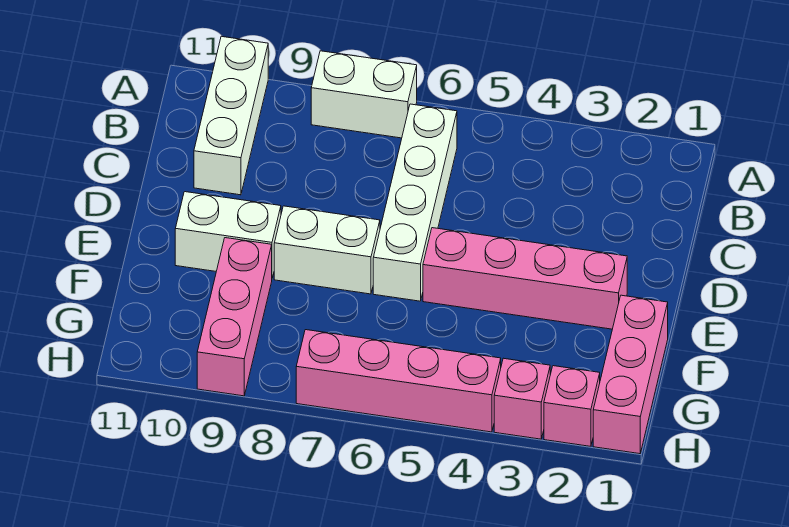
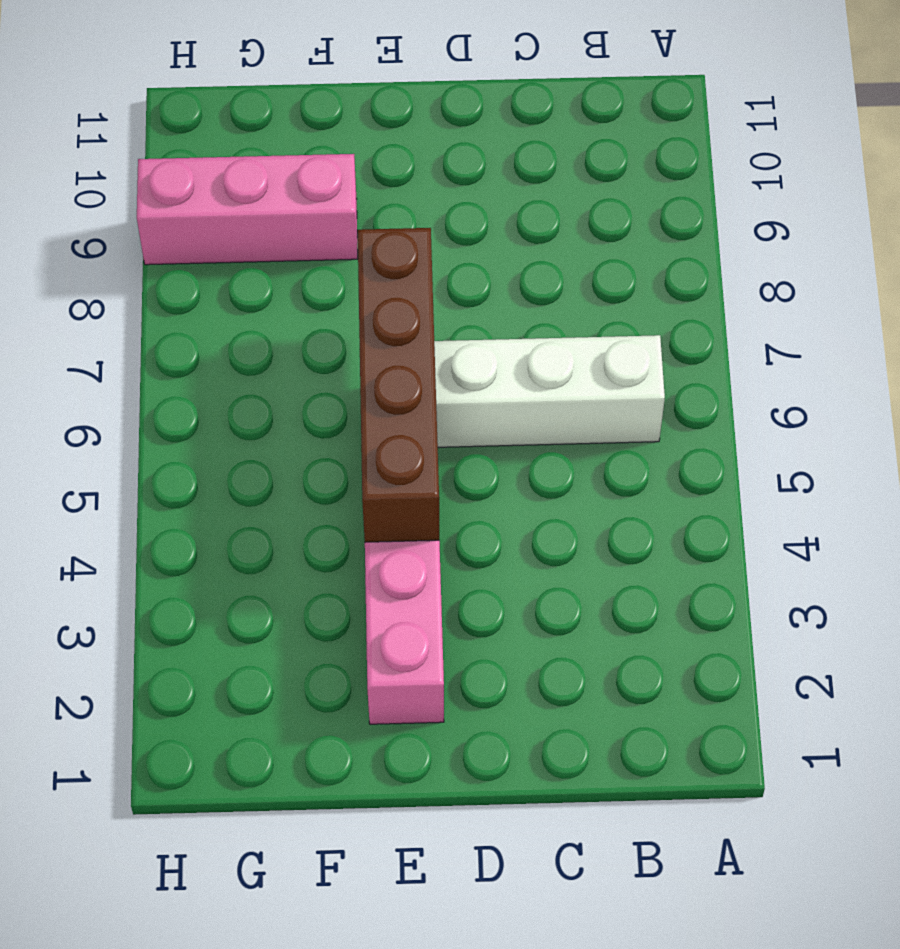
brown brick E4:E7 level 2 -> none
none -> white brick A7:A8 level 1
none -> white brick A10:C10 level 1

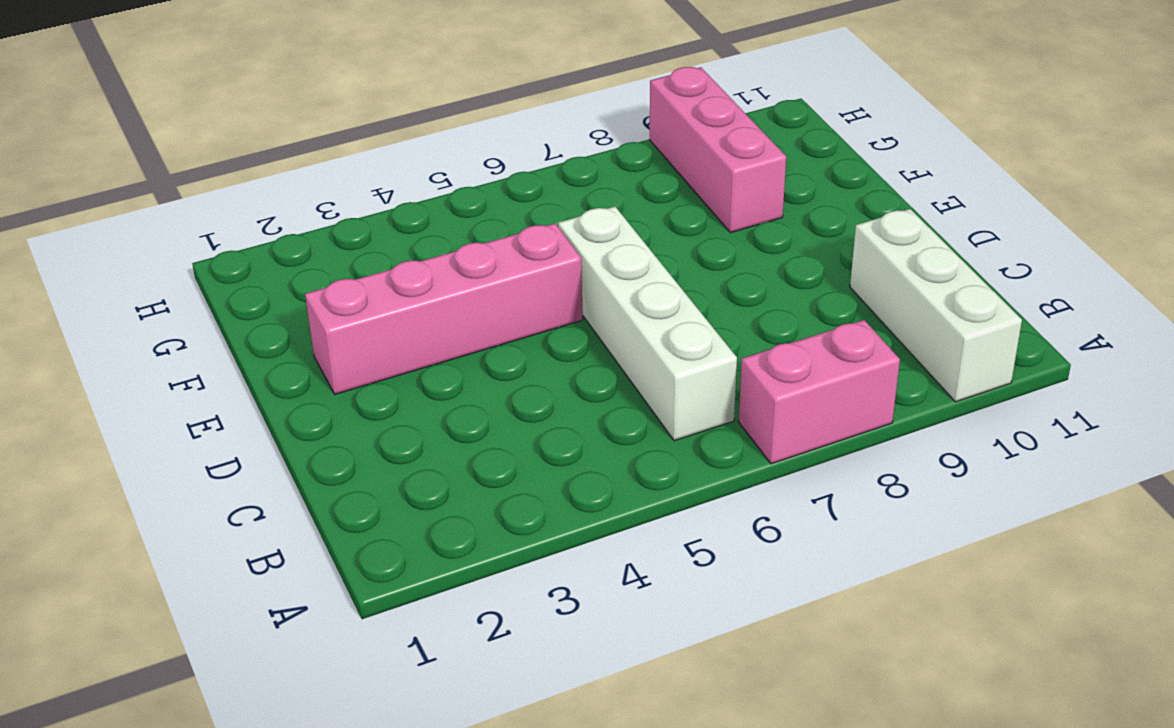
pink brick A7:A8 level 1 -> white brick A7:A8 level 1
none -> white brick E7:E8 level 1
none -> white brick E9:E10 level 1

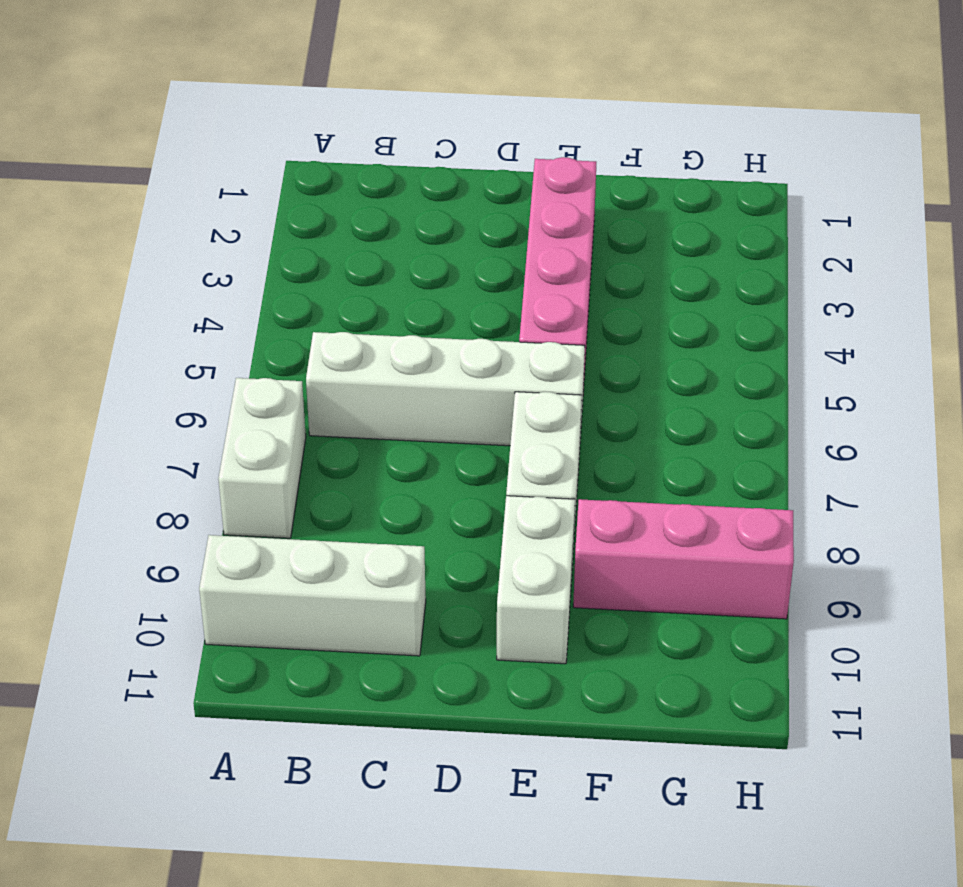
none -> pink brick F1:H1 level 1
none -> pink brick H2 level 1

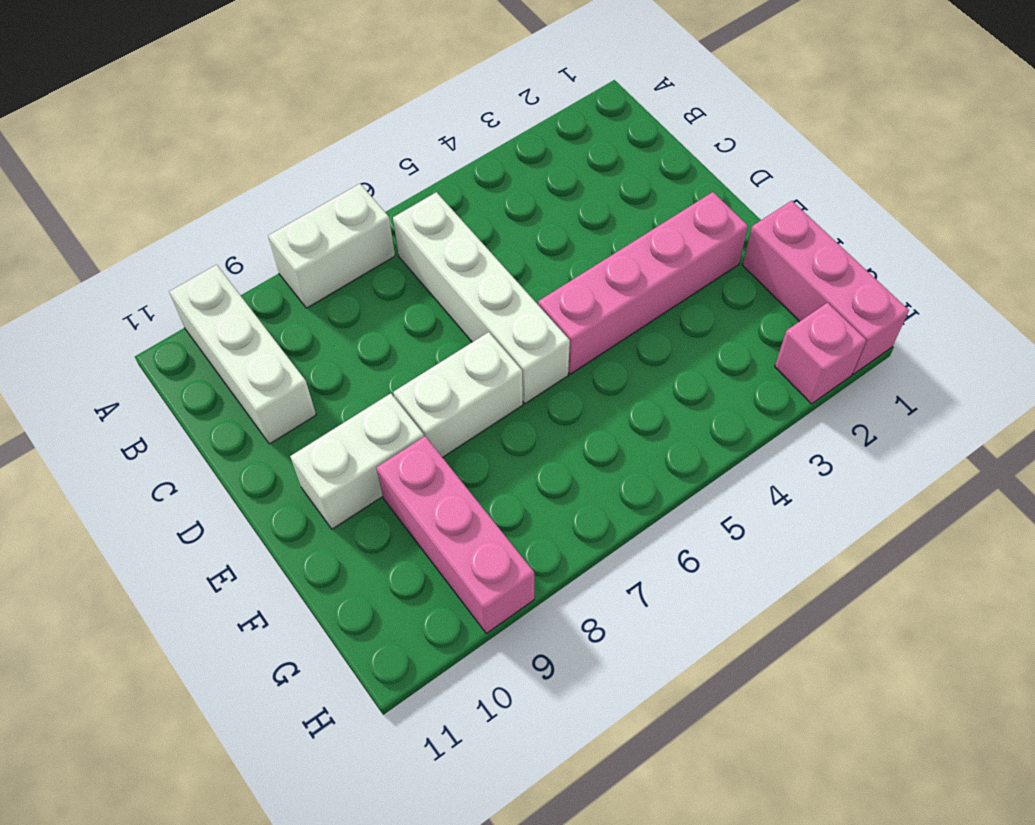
none -> pink brick H3 level 1
none -> pink brick H4:H7 level 1

